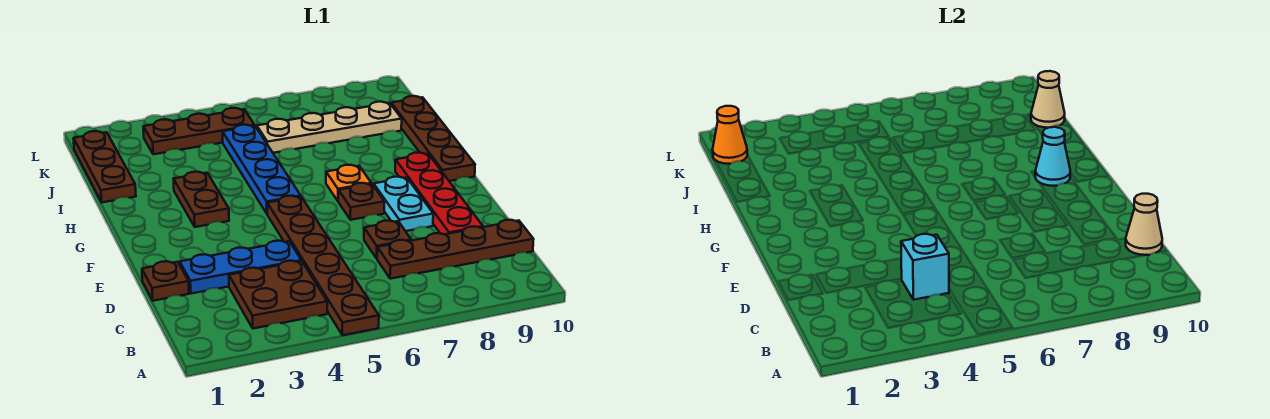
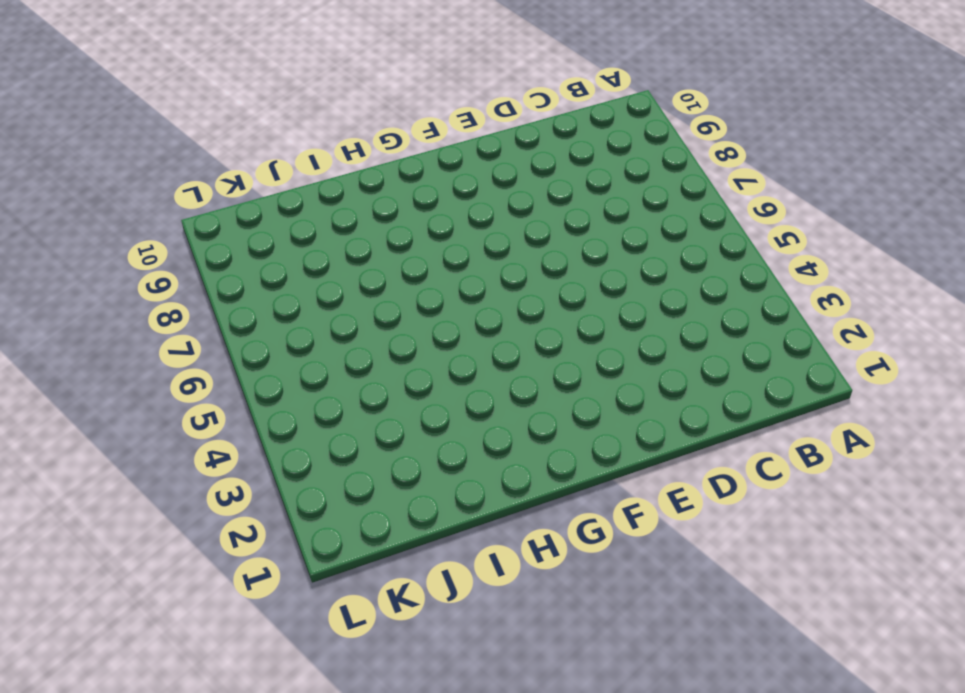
none -> brown plate A5:F5 level 1
none -> brown plate B3:C4 level 1
none -> brown plate C7:C10 level 1

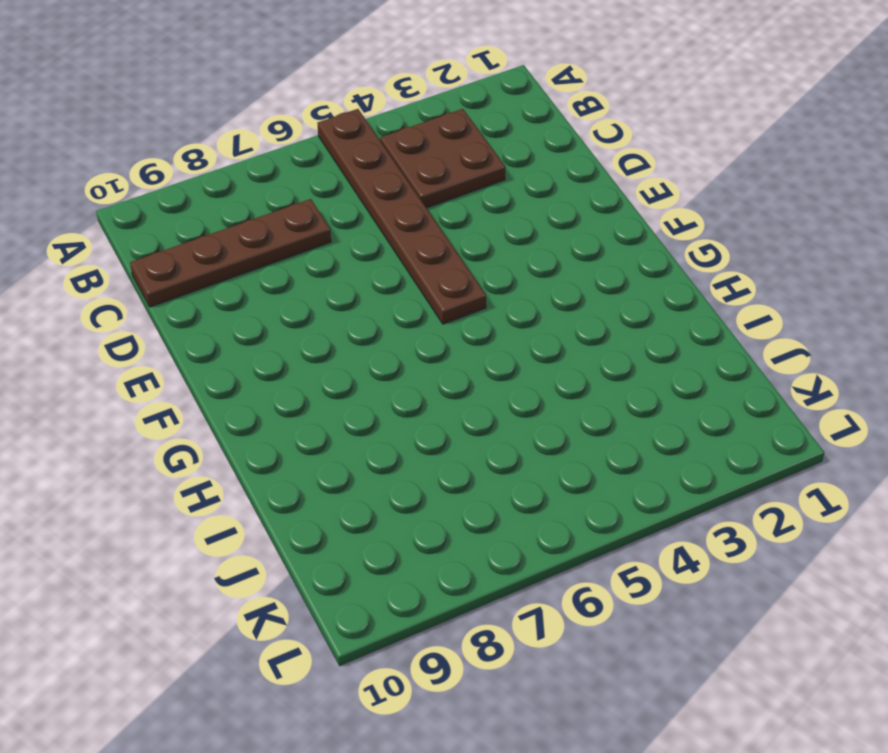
none -> brown plate D1 level 1
none -> blue plate D2:D4 level 1
none -> brown plate D7 level 1

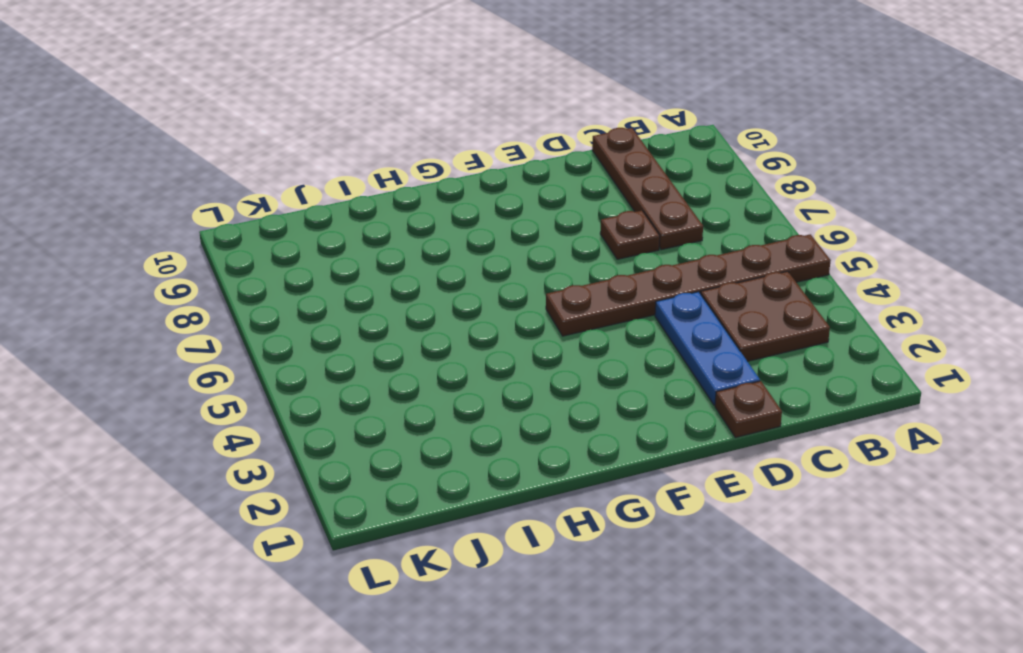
none -> red plate D9:G9 level 1
none -> cyan plate E8:F8 level 1
none -> brown plate F7 level 1

